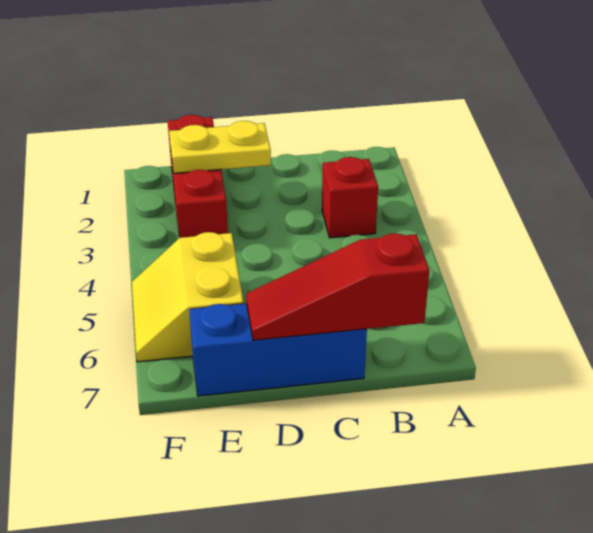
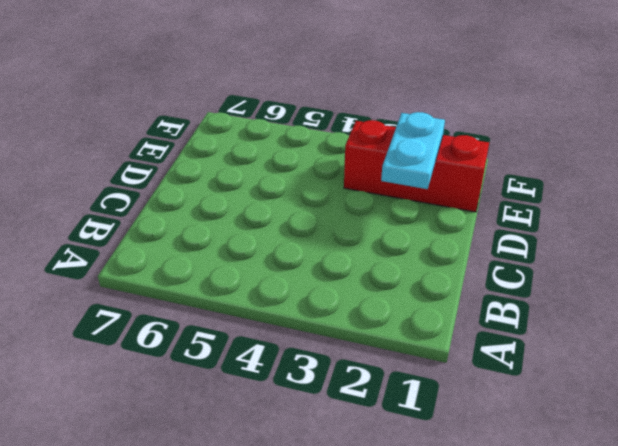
cyan plate D2:E2 level 2 -> yellow plate D2:E2 level 2
none -> red brick B3 level 1
none -> blue brick C7:E7 level 1

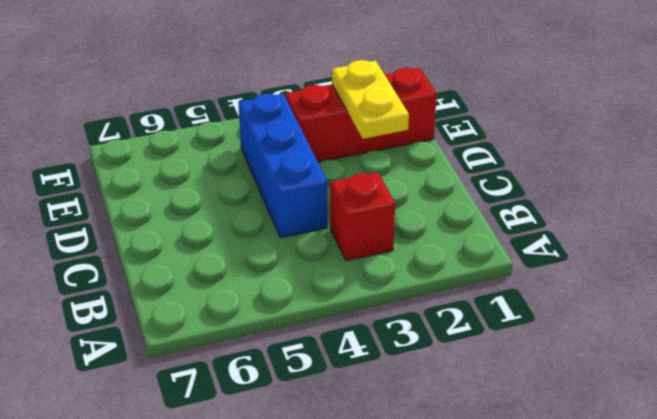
blue brick C4:E4 level 1 -> blue brick C7:E7 level 1
none -> yellow slope E5:F6 level 1 top E
none -> red slope B7:D7 level 2 top B

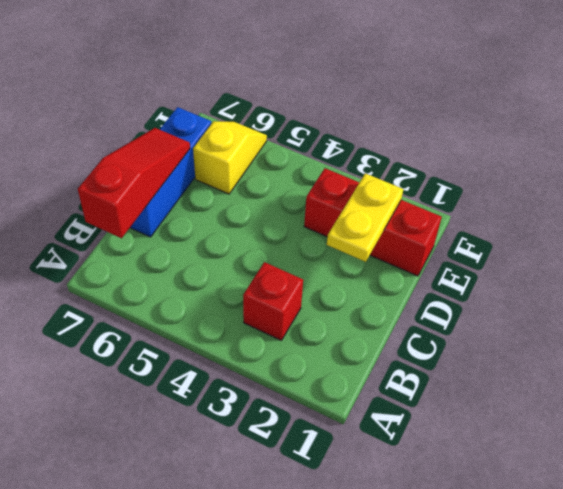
yellow slope E6:F6 level 1 top E -> yellow slope E5:F6 level 1 top E

